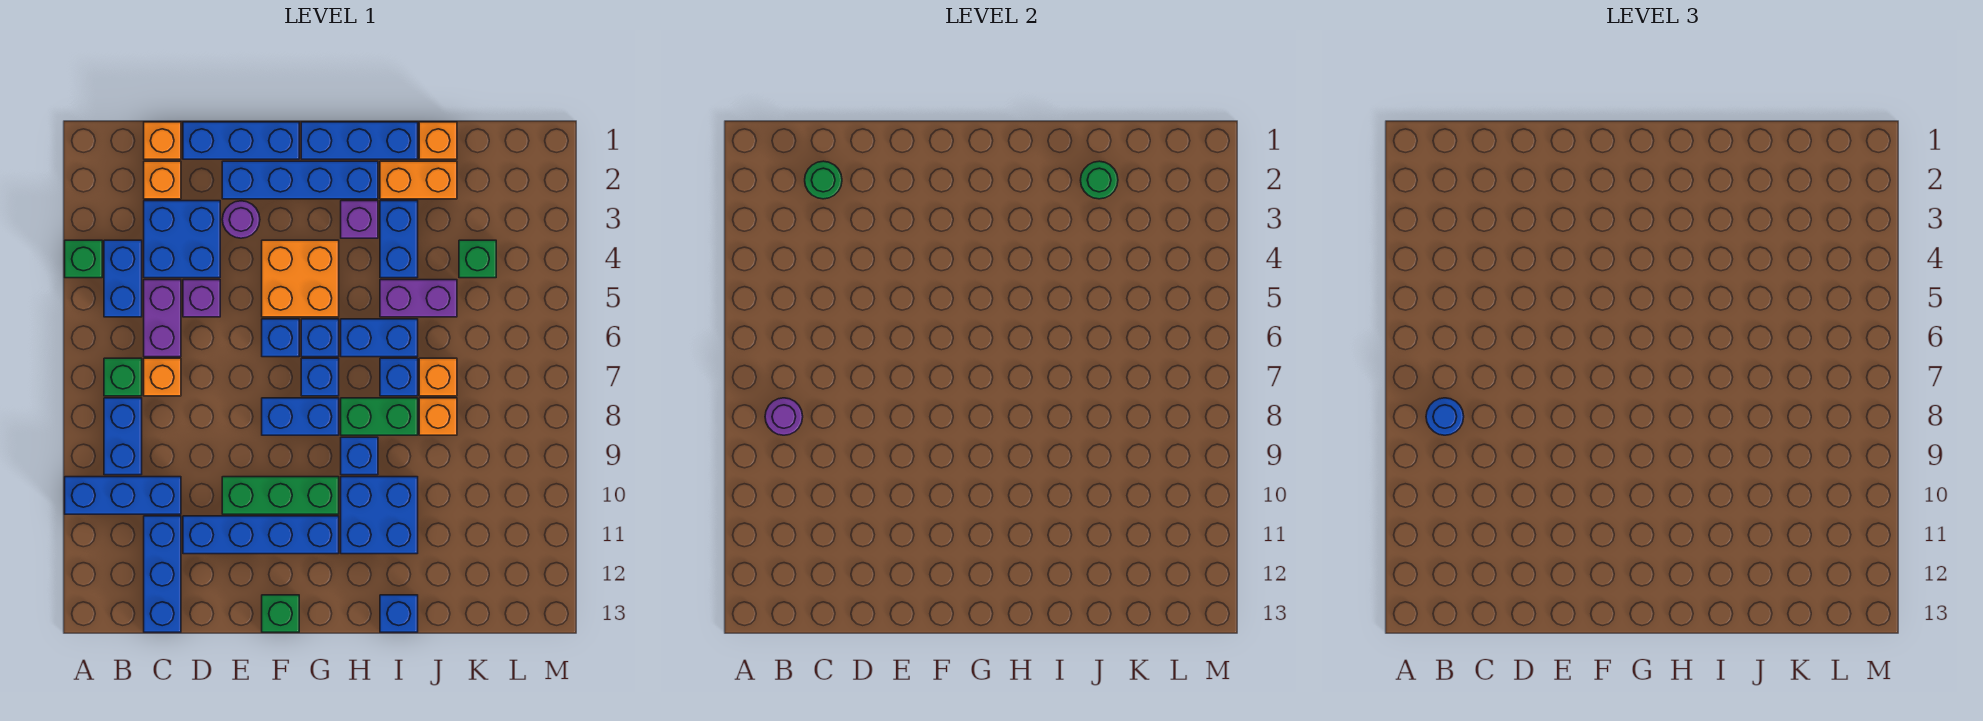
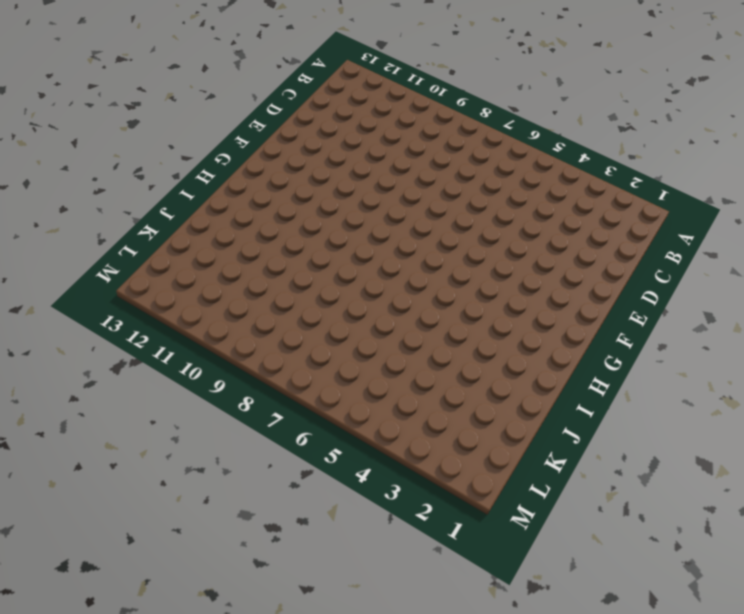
none -> green brick A4 level 1
none -> blue brick A10:C10 level 1
none -> blue brick B4:B5 level 1
none -> green brick B7 level 1

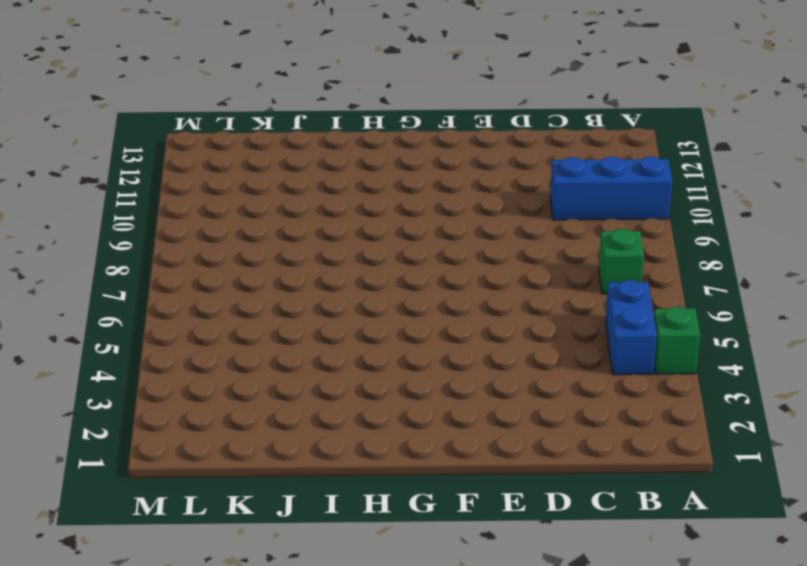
none -> blue brick B8:B9 level 1
none -> orange brick C1 level 1
none -> orange brick C2 level 1
none -> blue brick C3:D4 level 1

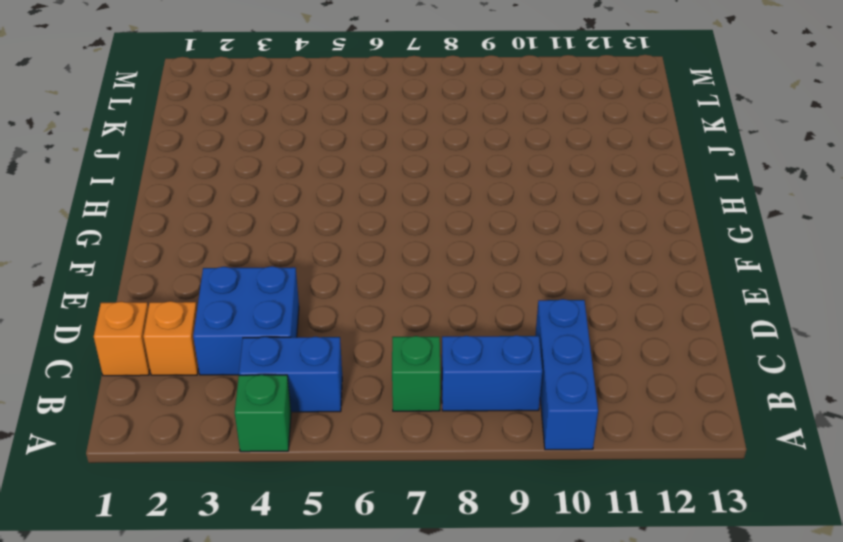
none -> purple brick C5:C6 level 1
none -> orange brick C7 level 1
none -> blue brick C11:C13 level 1
none -> blue brick D1:F1 level 1

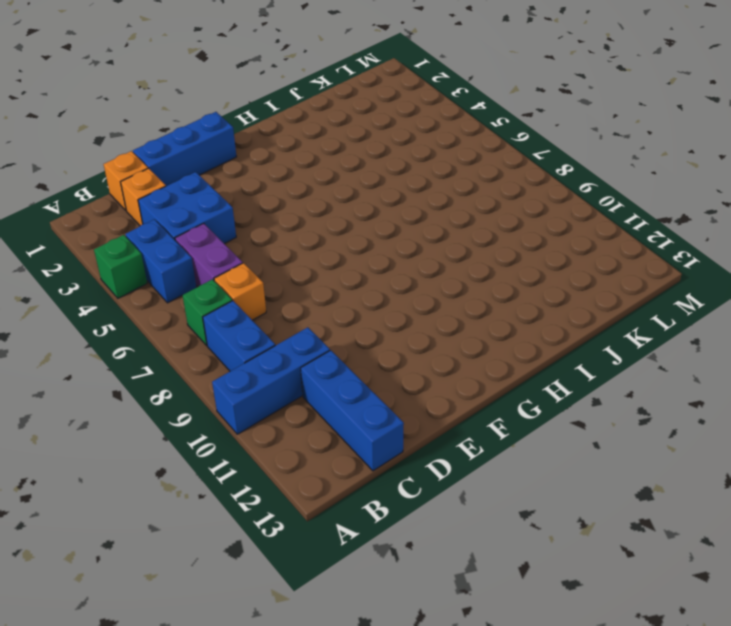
none -> purple brick D5 level 1
none -> blue brick D11:G11 level 1
none -> blue brick E2:H2 level 1
none -> purple round brick E3 level 1

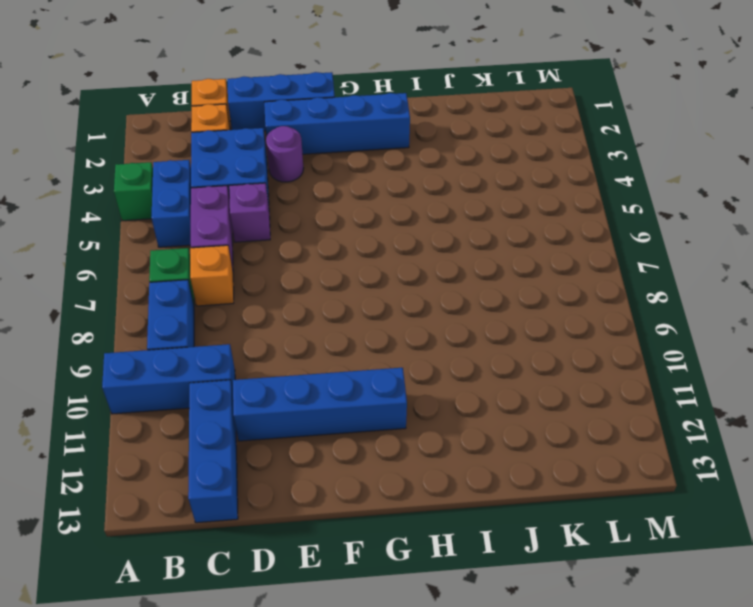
none -> green brick E10:G10 level 1
none -> orange brick F4:G5 level 1
none -> blue brick F6 level 1
none -> blue brick F8:G8 level 1

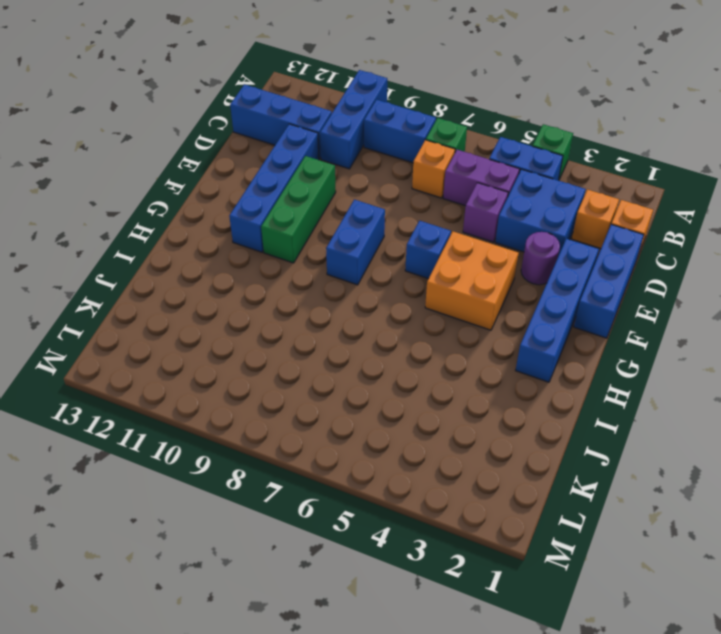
none -> green brick F13 level 1
none -> blue brick G1:I1 level 1
none -> blue brick G6 level 1
none -> blue brick G7 level 1

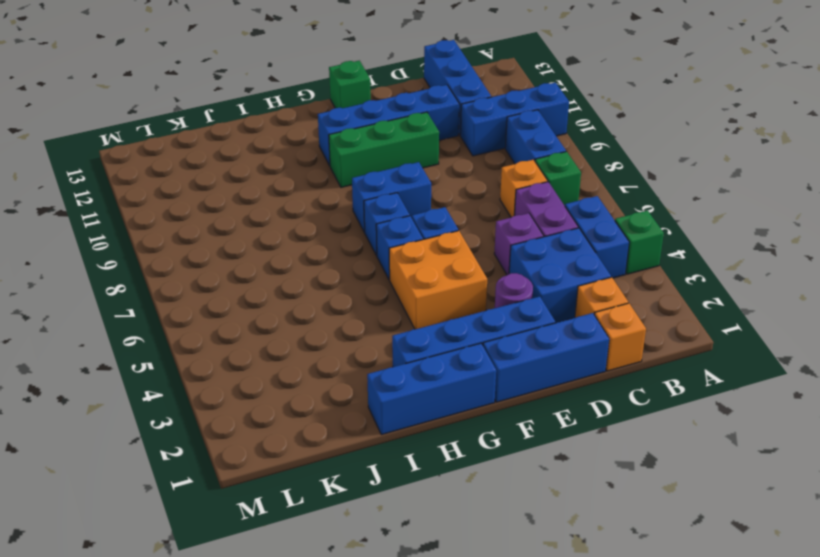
none -> purple brick H3 level 1
none -> blue brick H6:I6 level 1
none -> green brick H8:I8 level 1
none -> blue brick H9 level 1

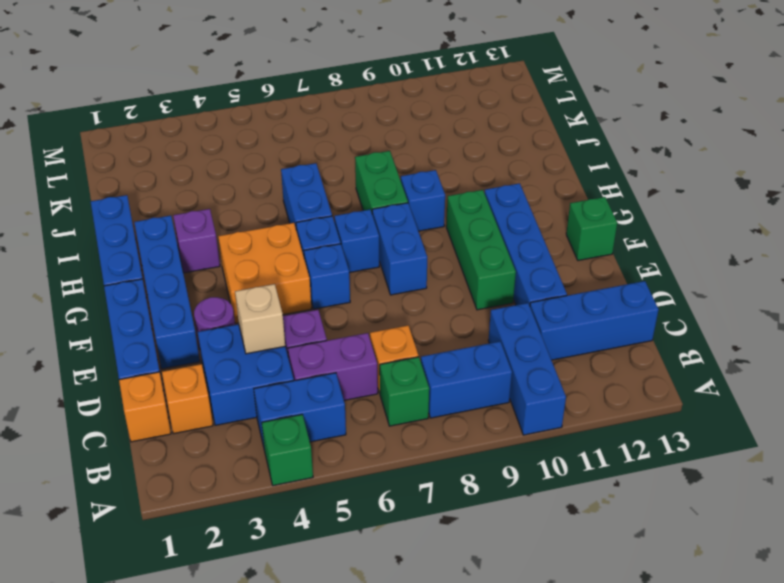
tan brick D4 level 2 -> none
none -> blue brick H10:I11 level 1
none -> orange brick I2:J2 level 1
none -> blue brick I3:I4 level 1
none -> purple brick I5:J5 level 1

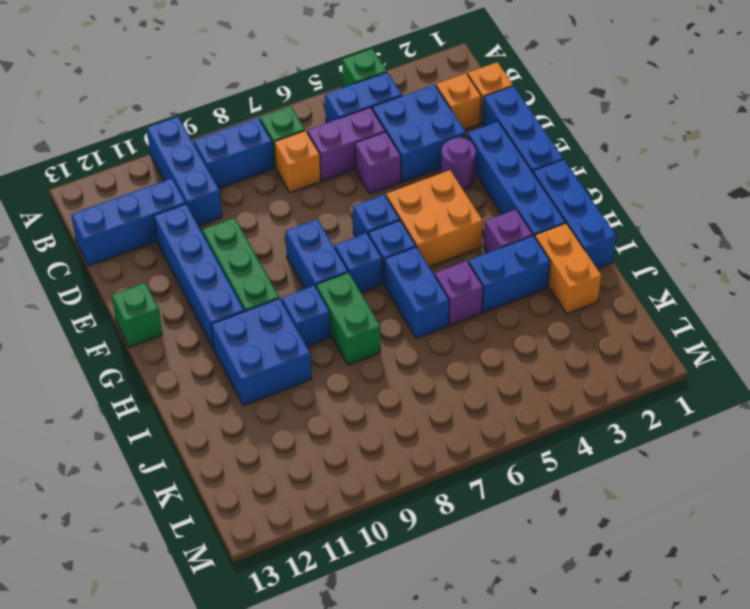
purple brick I5 level 1 -> purple brick I5:J5 level 1
none -> blue brick I7 level 1
none -> blue brick I13 level 1
none -> orange brick J1 level 1
none -> orange brick J7 level 1

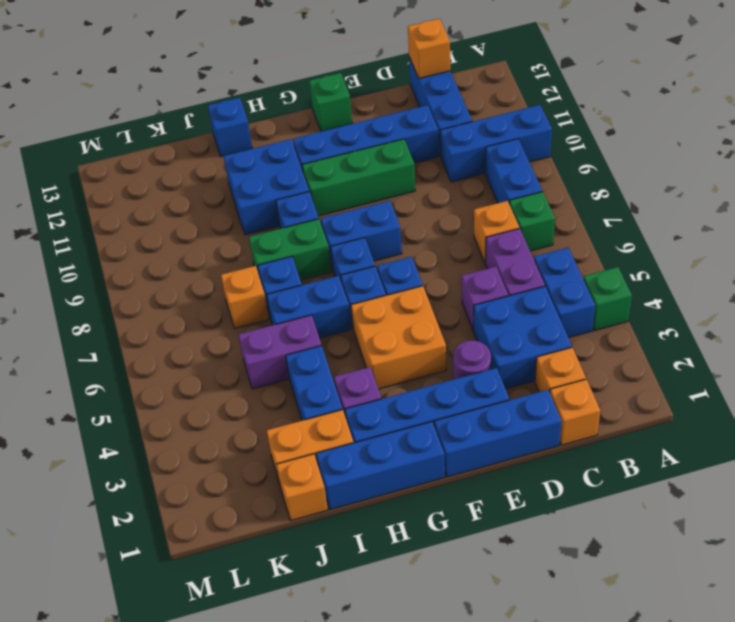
orange brick C13 level 2 -> orange brick J8 level 1
none -> green brick K4 level 1
none -> purple round brick B8 level 2
none -> green round brick C2 level 2
none -> green round brick J2 level 2

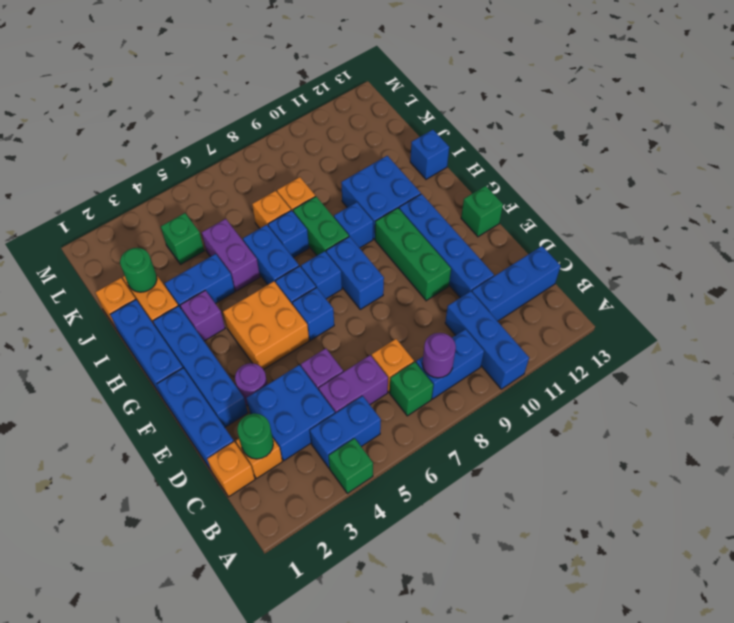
none -> blue round brick B8 level 3

